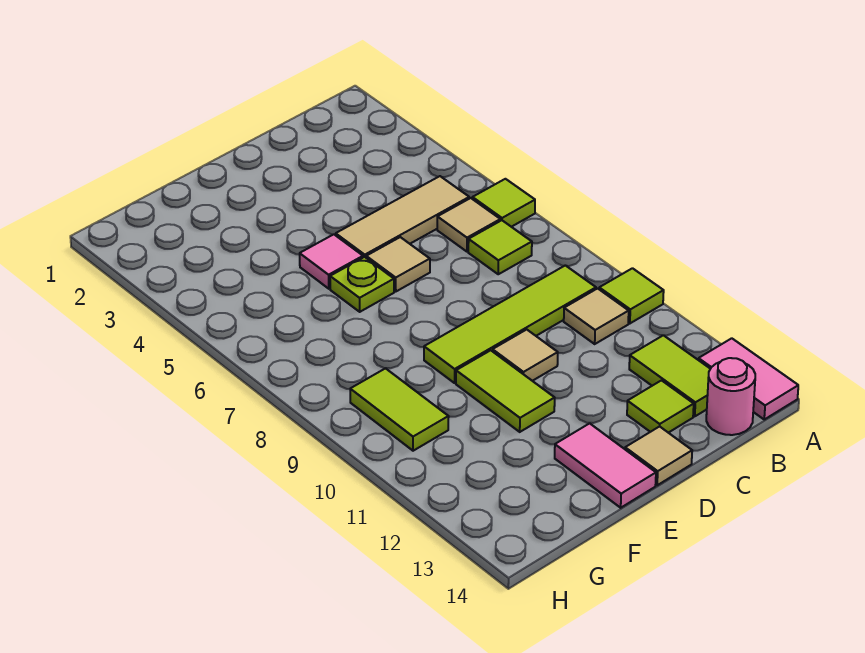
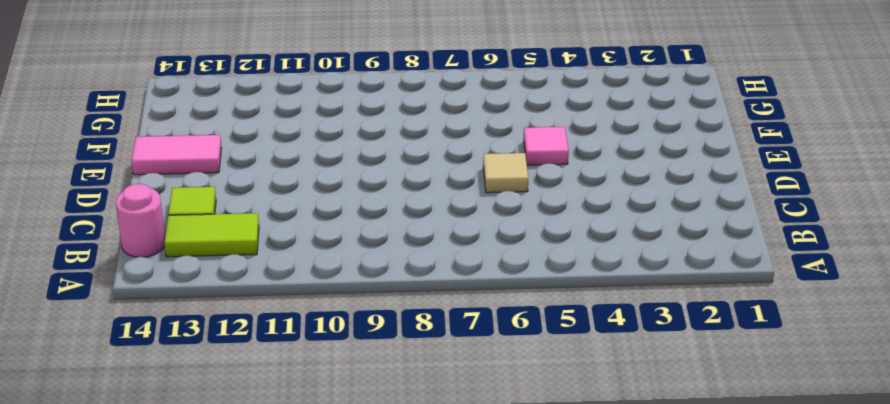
none -> lime tile A6 level 1
none -> lime tile A10 level 1
none -> pink tile A13:A14 level 1

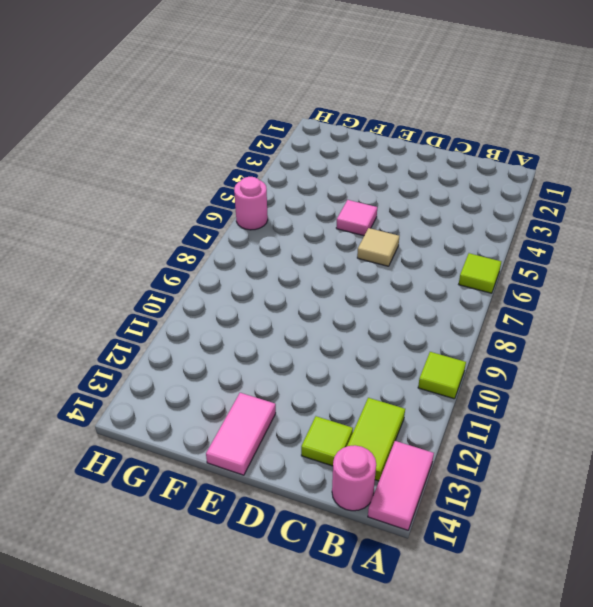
pink round brick H6 level 1 -> none
none -> tan tile B5:D5 level 1
none -> tan tile B6 level 1
none -> lime tile B7 level 1

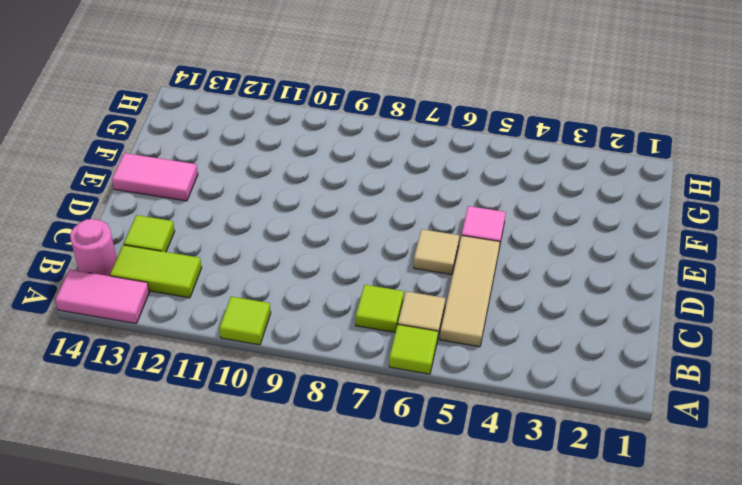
none -> lime tile B9:E9 level 1
none -> tan tile B10 level 1
none -> tan tile D10 level 1

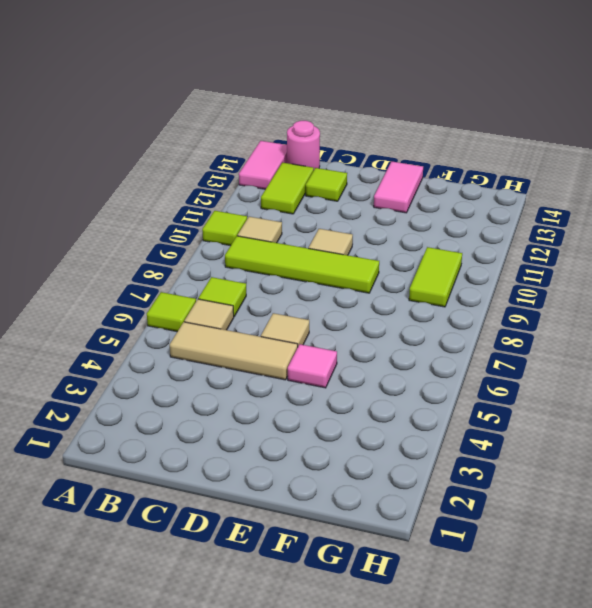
none -> tan tile D14 level 1
none -> lime plate E6 level 1
none -> lime tile E10:E11 level 1

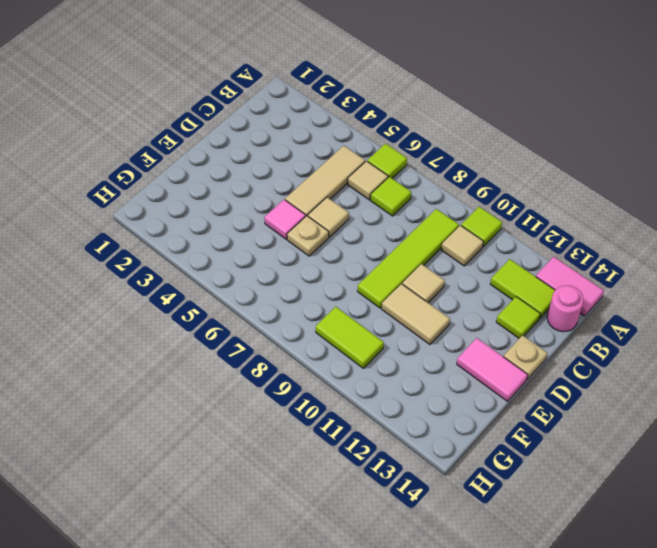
tan plate D14 level 1 -> tan tile D14 level 1
tan plate E6 level 1 -> lime plate E6 level 1
tan tile E10:E11 level 1 -> lime tile E10:E11 level 1

